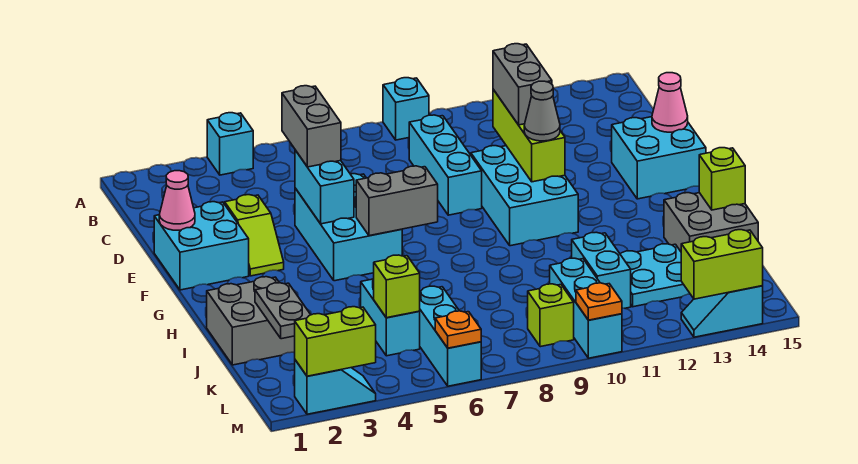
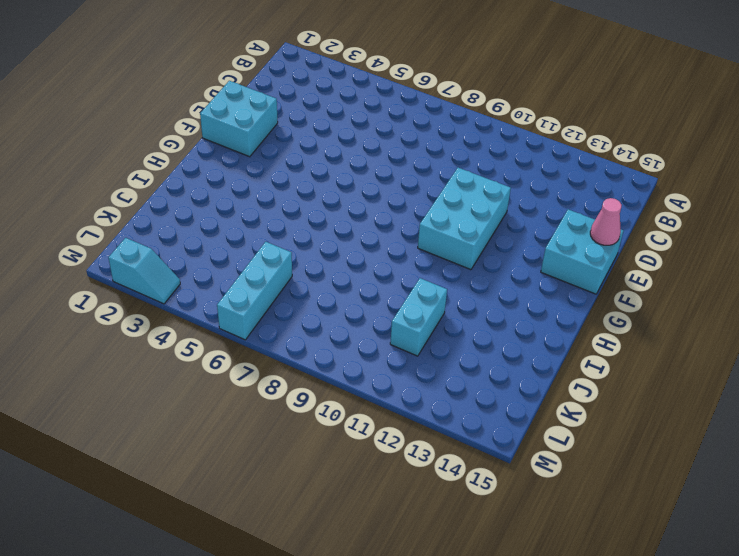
none -> cyan brick A4 level 1
none -> cyan brick A9 level 1
none -> cyan brick C9:E9 level 1
none -> lime slope E3:F3 level 1 top E

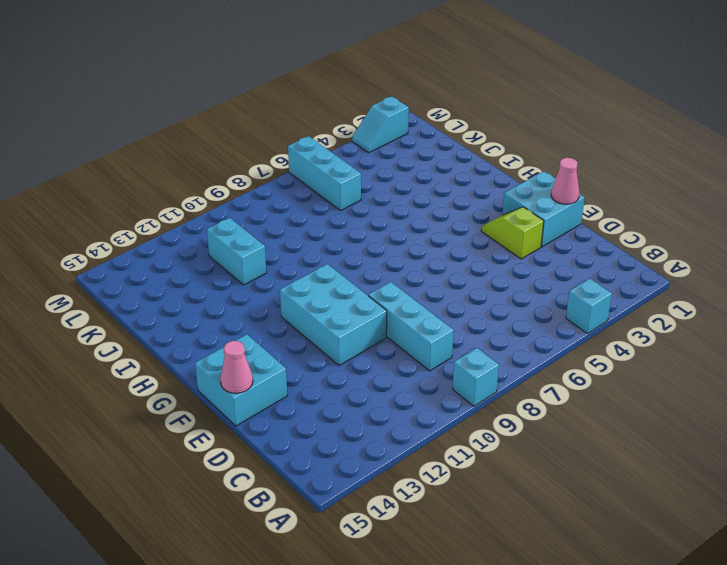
none -> cyan brick E5:G6 level 1
none -> grey brick I1:J2 level 1
none -> grey brick I14:J15 level 1
none -> cyan brick J5:K5 level 1

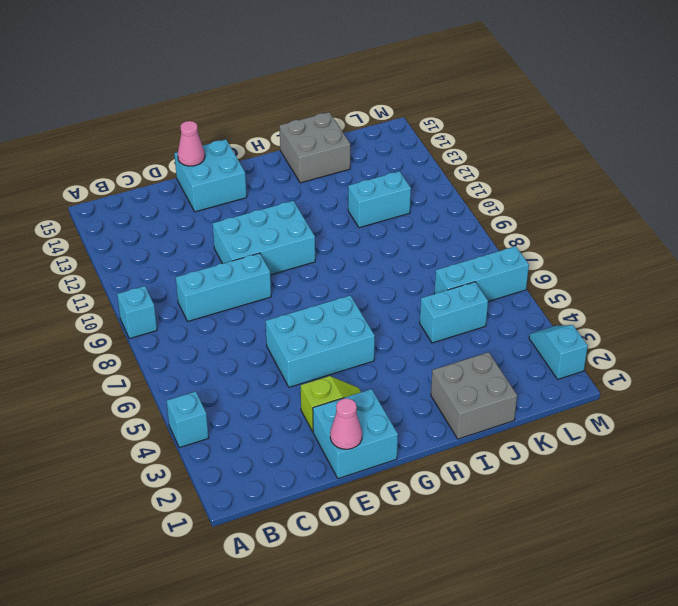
none -> cyan plate J12:K13 level 1
none -> cyan brick K10:M10 level 1
none -> lime brick L9 level 1
none -> cyan slope M13:M14 level 1 top 14

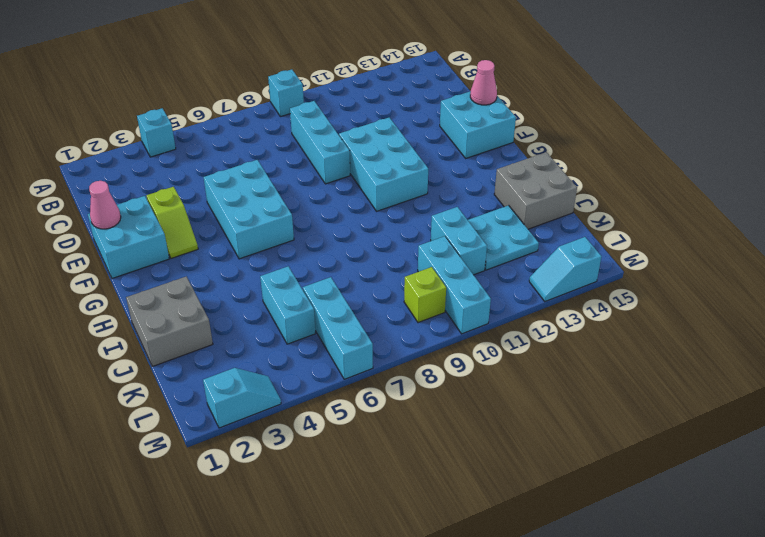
none -> lime brick D11:F11 level 2
none -> cyan brick E5:F5 level 2
none -> grey brick G6:G7 level 2
none -> lime brick I15 level 2

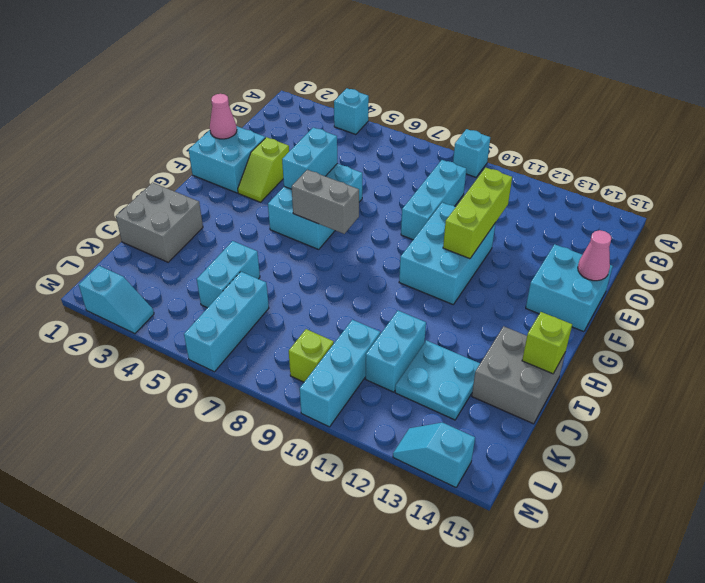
none -> grey plate J2:K2 level 2
none -> lime brick K5 level 2
none -> lime brick M2:M3 level 2
none -> orange plate M6 level 2

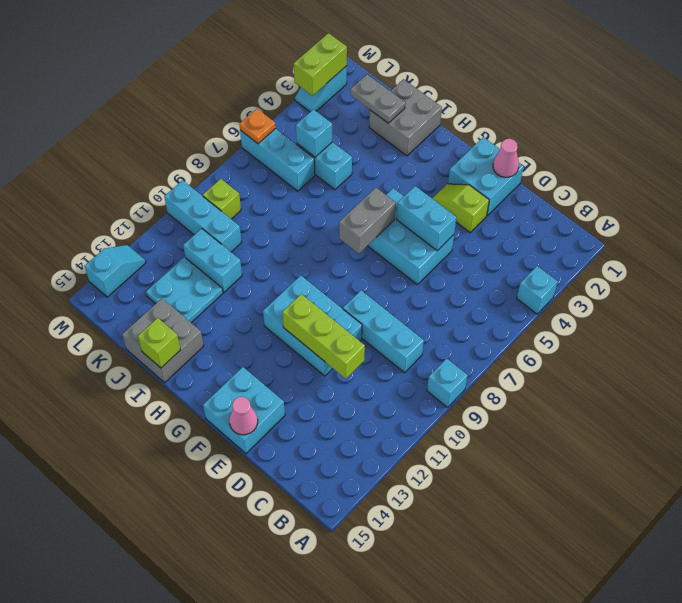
cyan brick K5 level 2 -> lime brick K5 level 2
none -> orange plate M10 level 2
none -> lime brick M13:M14 level 2
none -> grey brick D5:E5 level 3
none -> grey brick D11:E11 level 3

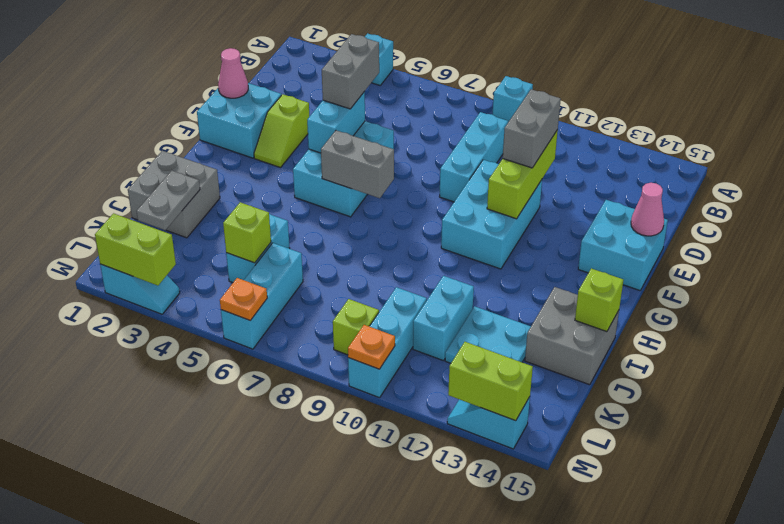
none -> grey cone F11 level 3

